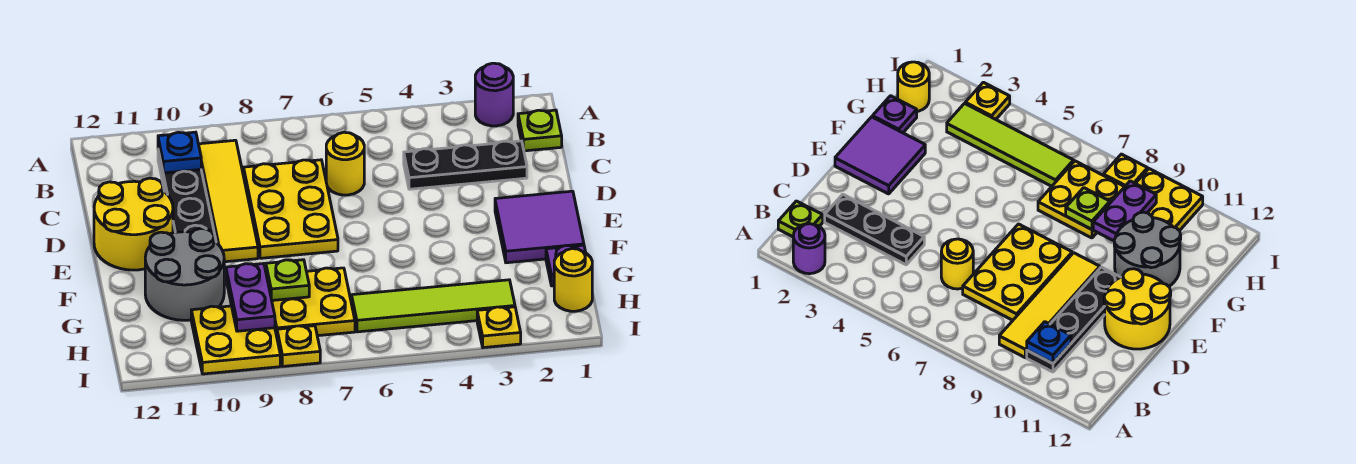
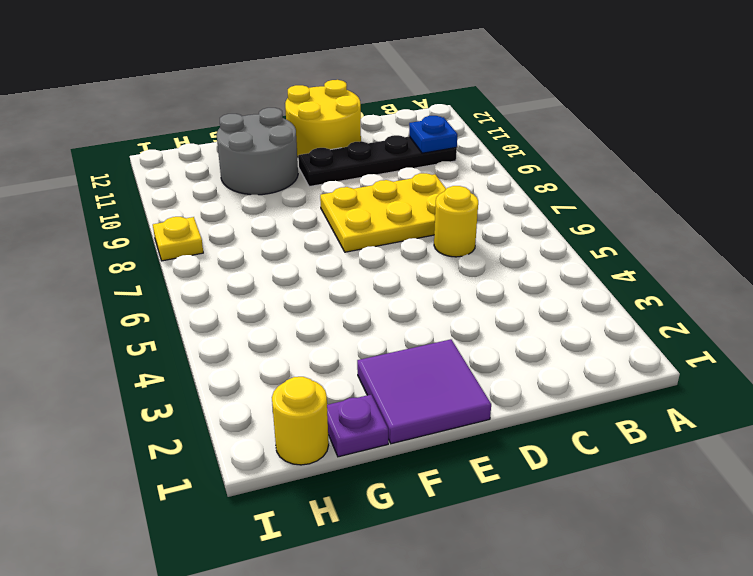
none -> purple round brick A2 level 1
none -> lime plate B1 level 1
none -> yellow tile B9:E9 level 1

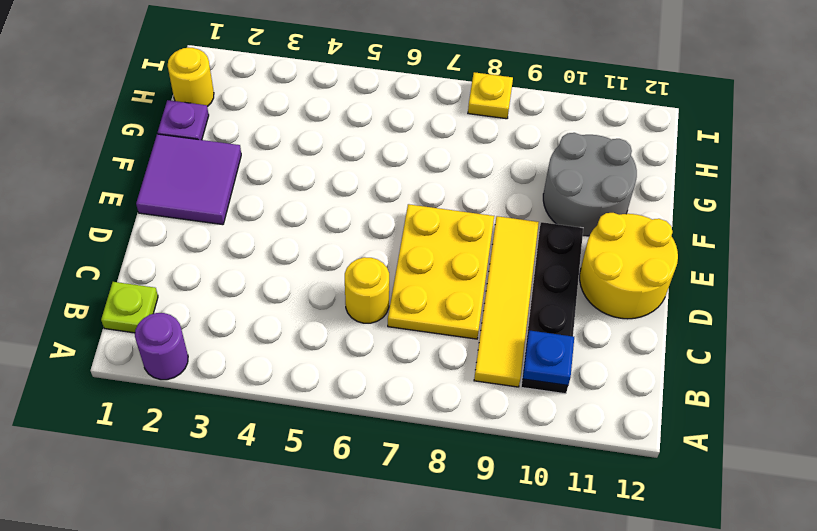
none -> black plate C2:C4 level 1
none -> yellow plate G7:H8 level 1
none -> lime tile H3:H6 level 1

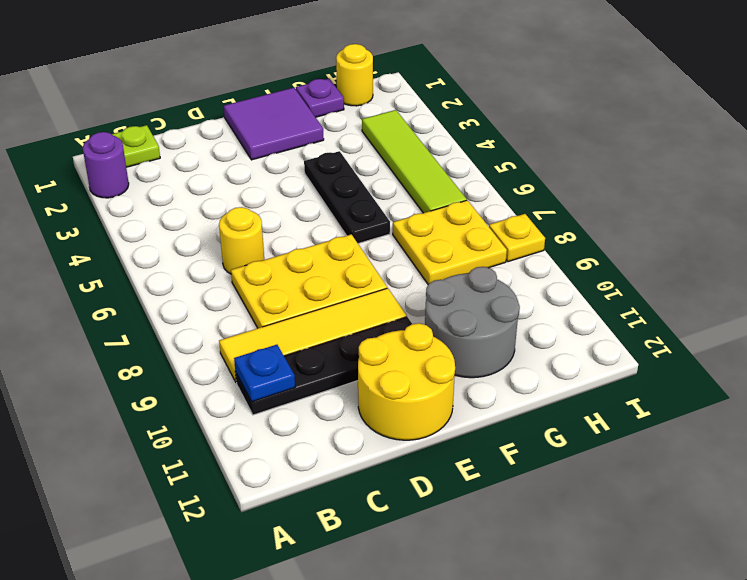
black plate F4:F6 level 1 -> black plate C2:C4 level 1
none -> yellow plate H9:I10 level 1
none -> yellow plate I3 level 1
none -> lime plate G8 level 2

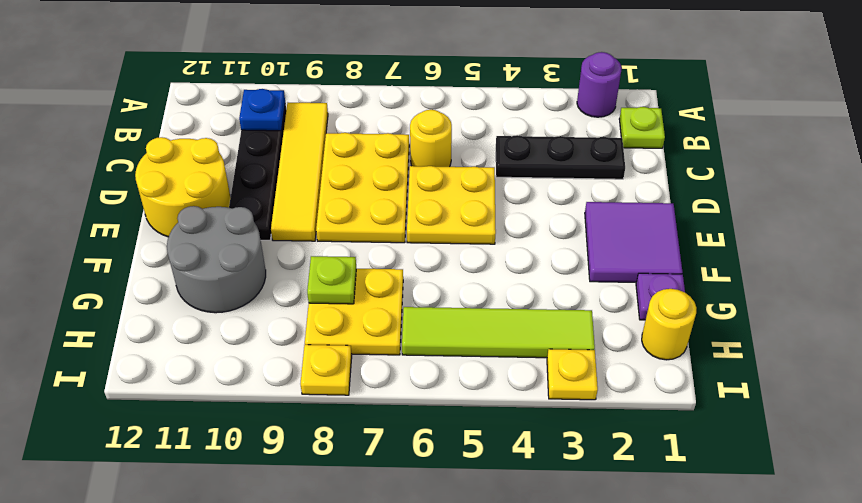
yellow plate D5:E6 level 1 -> yellow plate H9:I10 level 1
none -> purple plate G9:H9 level 2

